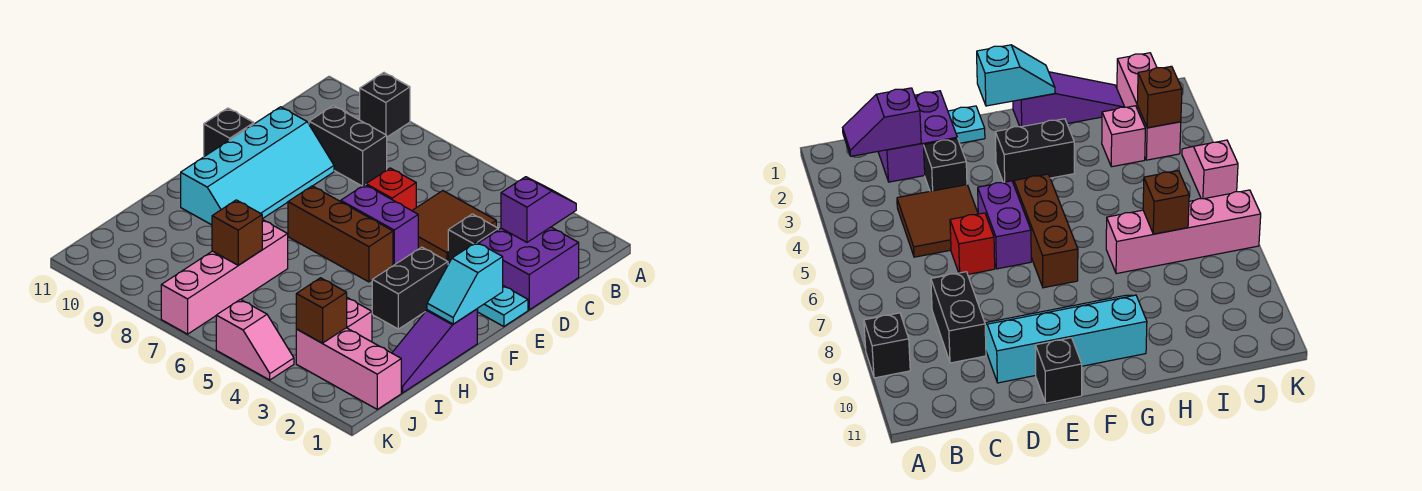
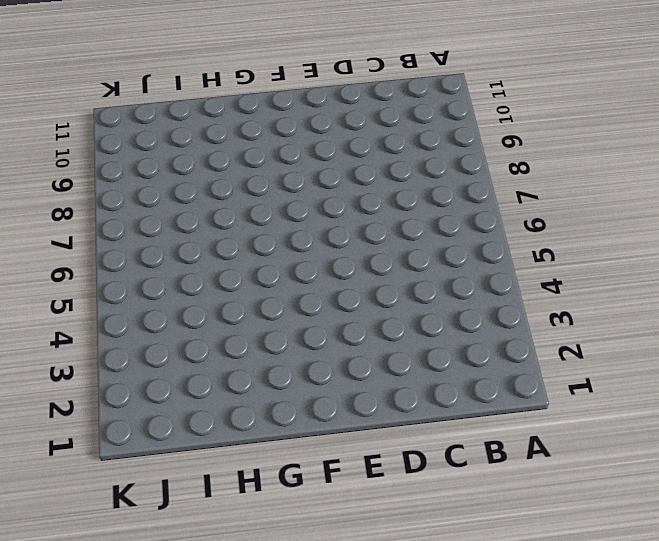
none -> black brick A9 level 1
none -> purple brick C1:D2 level 1
none -> brown tile C4:D5 level 1

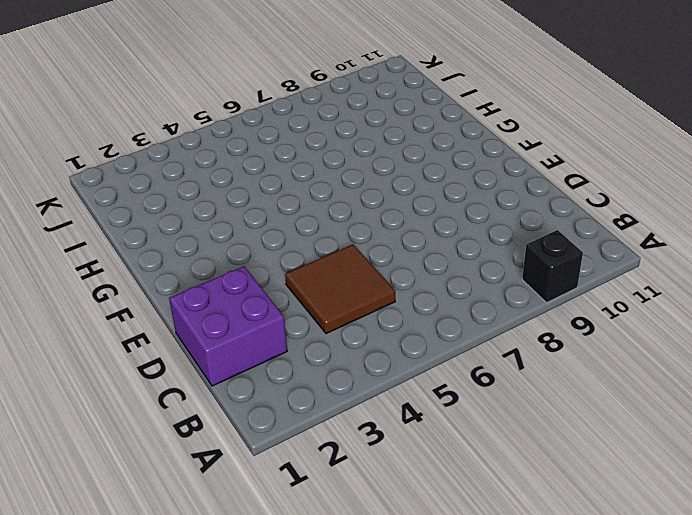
none -> black brick C8:C9 level 1
none -> black brick D3 level 1
none -> red brick D6 level 1

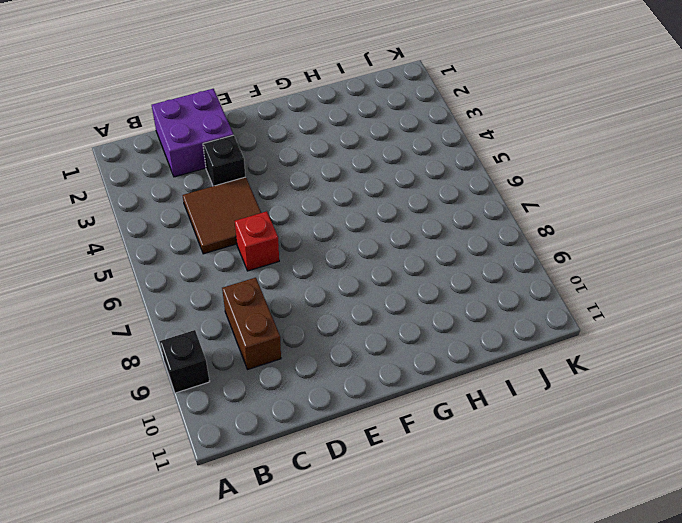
brown brick C8:C9 level 1 -> black brick C8:C9 level 1
none -> cyan slope D9:G10 level 1 top 10
none -> cyan plate E1 level 1
none -> purple brick E5:E6 level 1

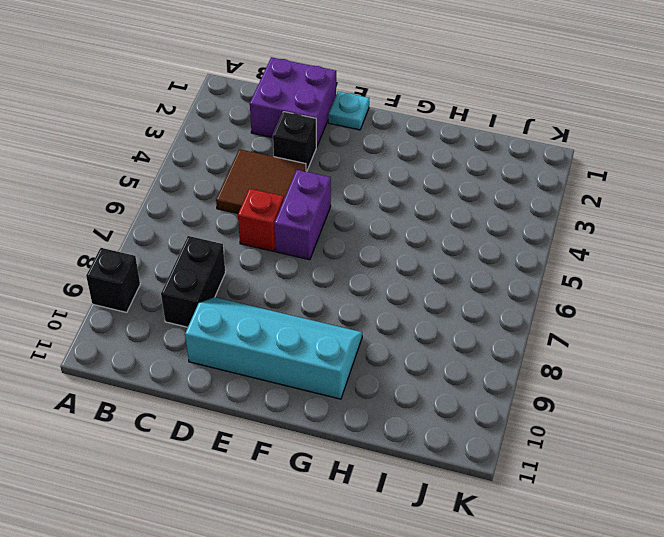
none -> black brick E11 level 1
none -> black brick F3:G3 level 1
none -> brown brick F5:F7 level 1

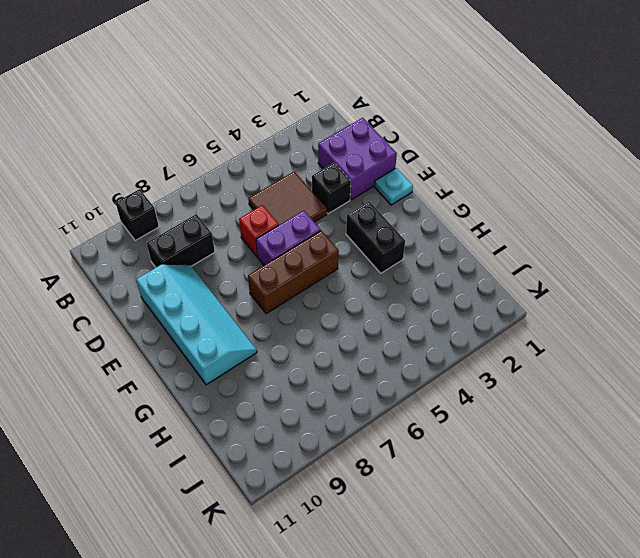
none -> black brick E11 level 1
none -> purple slope G1:I1 level 1 top G
none -> pink brick H7:K7 level 1

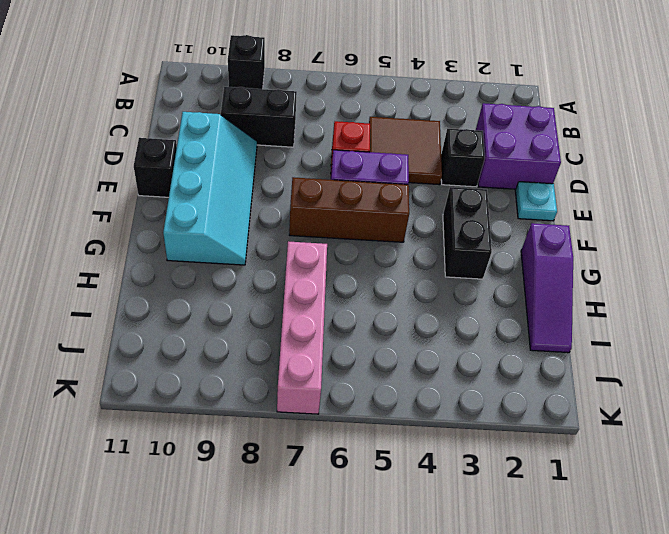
none -> pink brick I3 level 1
none -> pink brick J1:J3 level 1
none -> pink slope K4:K5 level 1 top 5

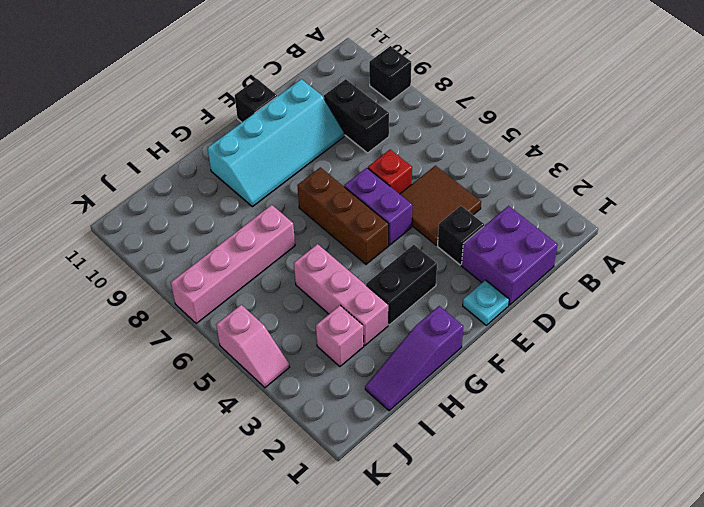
pink brick H3:H5 level 1 -> pink brick J1:J3 level 1
none -> purple slope B2:C2 level 2 top C
none -> cyan slope F1:G1 level 2 top F
none -> brown brick I7 level 2

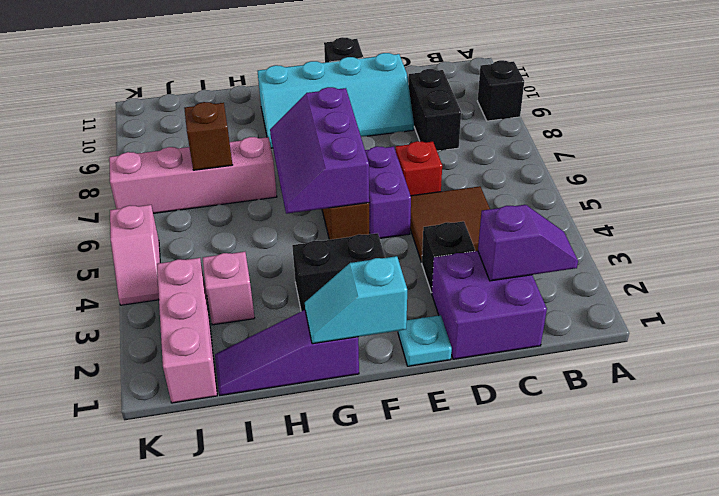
purple slope F5:G7 level 2 top F -> none
none -> brown brick J3 level 2

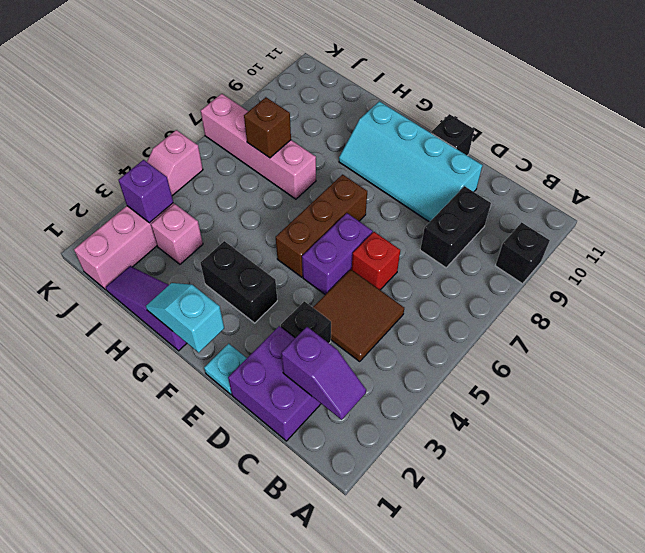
purple brick J3 level 2 -> brown brick J3 level 2

